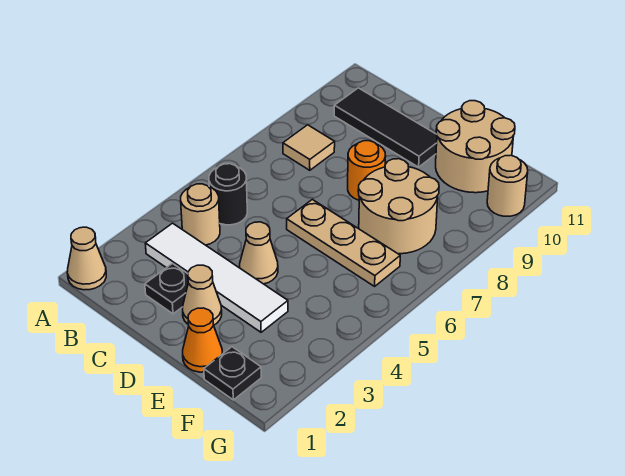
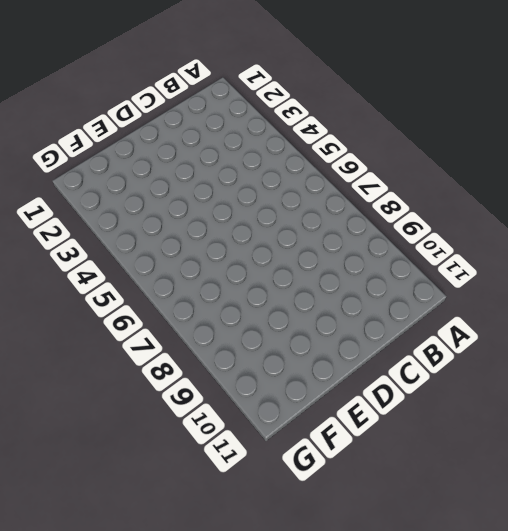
none -> tan cone A1 level 1
none -> white tile B3:E3 level 1
none -> tan round brick B4 level 1

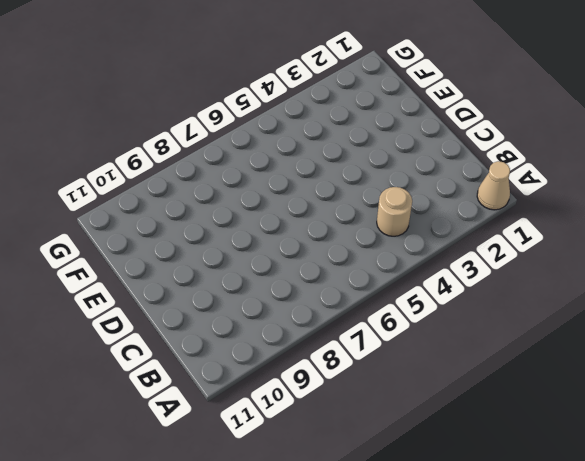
none -> white tile B3:E3 level 1
none -> black round brick B5 level 1
none -> tan tile B8 level 1

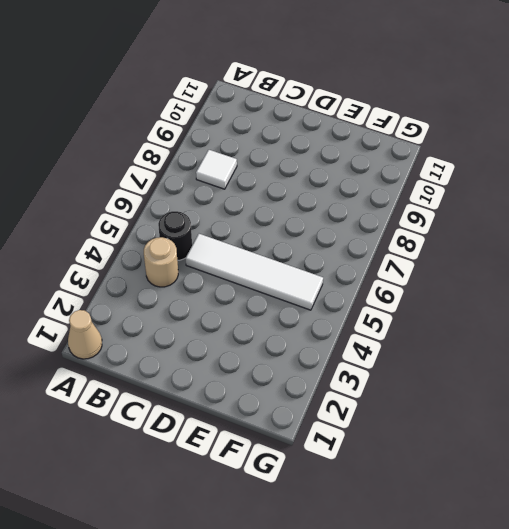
white tile B8 level 1 -> tan tile B8 level 1
white tile C5:F5 level 1 -> white tile B3:E3 level 1
none -> black tile B10:D10 level 1
none -> black plate C2 level 1
none -> tan cone D2 level 1

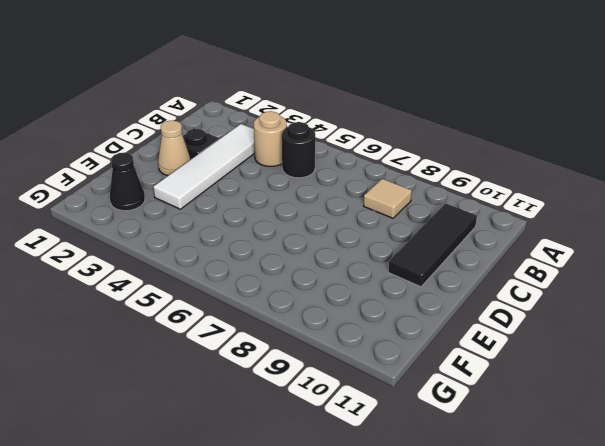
black cone F2 level 1 -> none
none -> tan cone A1 level 1
none -> tan cone D4 level 1
none -> tan plate D6:F6 level 1

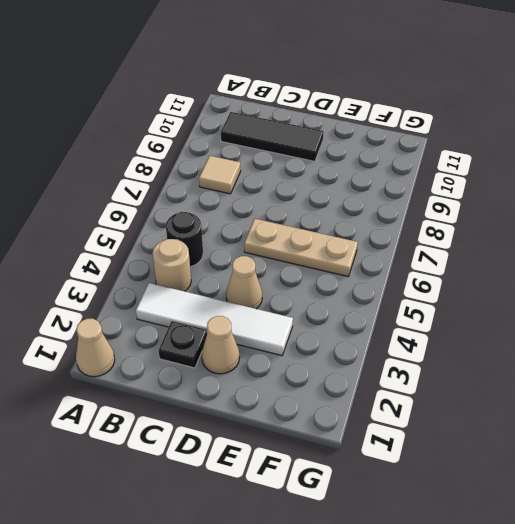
none -> orange round brick D8 level 1
none -> orange cone E1 level 1
none -> tan round brick E7:F8 level 1

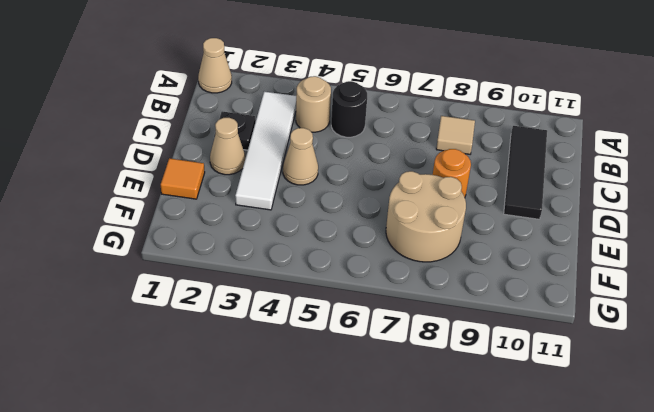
orange tile E1 level 1 -> orange cone E1 level 1
none -> tan plate D6:F6 level 1
none -> tan round brick E10:F11 level 1
none -> black plate F1 level 1

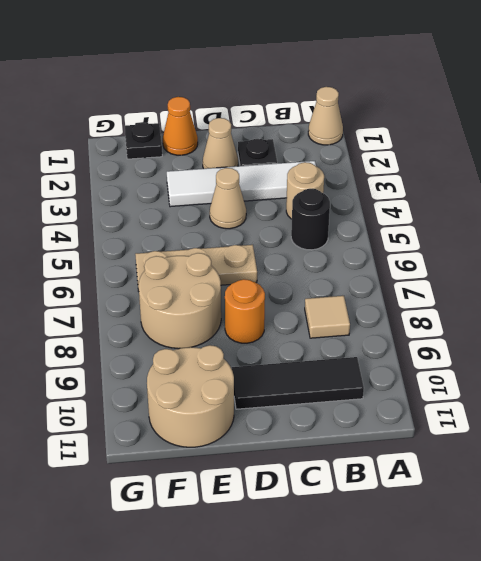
none -> tan round brick G10 level 1

